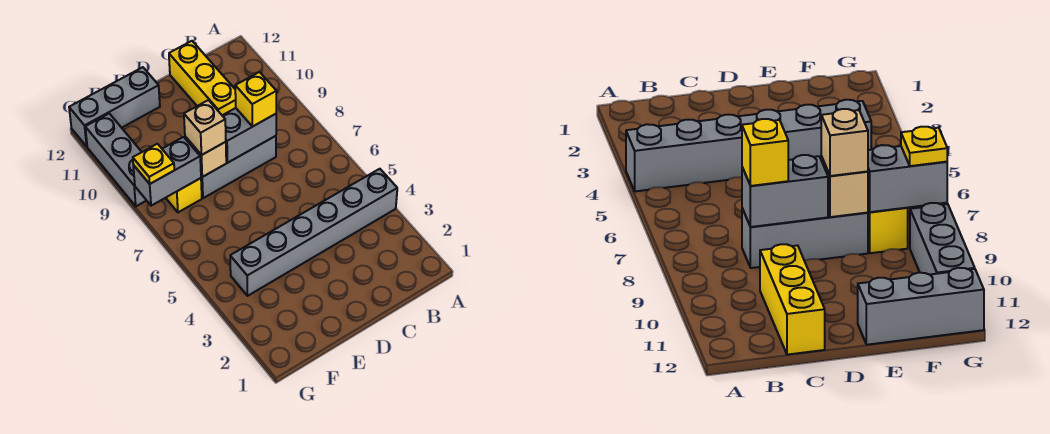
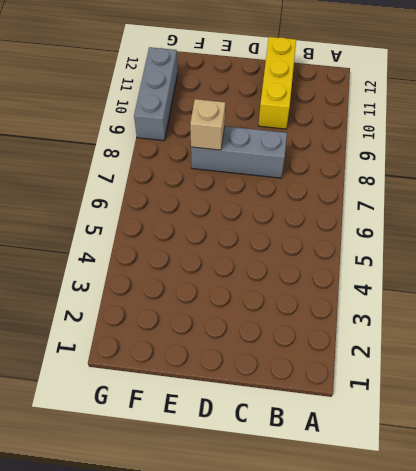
none -> grey brick A4:F4 level 1
none -> grey brick E12:G12 level 1
none -> yellow brick F8 level 1

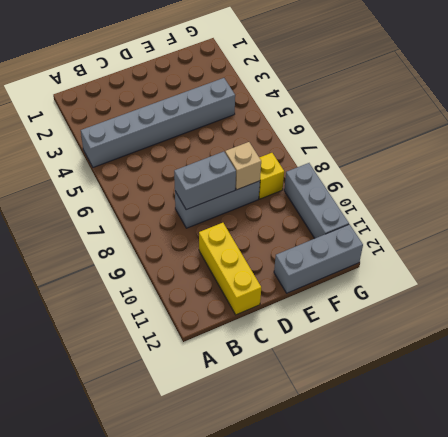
none -> grey brick F8:G8 level 2
none -> yellow brick C8 level 3
none -> tan brick E8 level 3

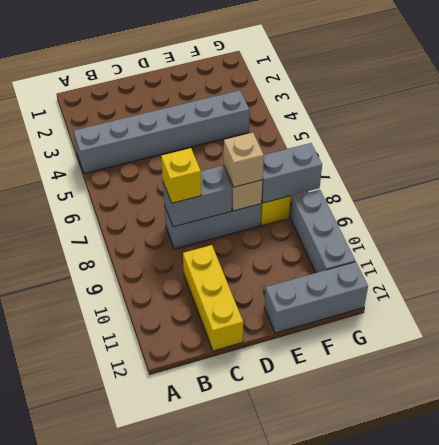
none -> yellow plate G8 level 3

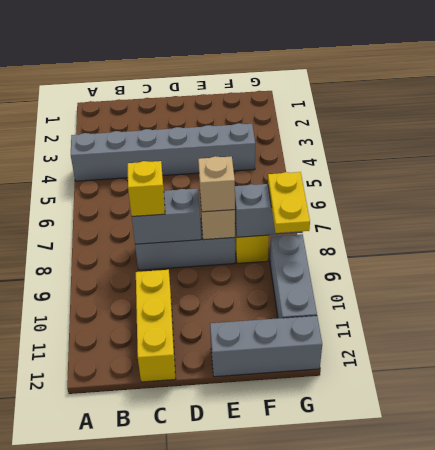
yellow plate G8:G9 level 3 -> yellow plate G8 level 3

